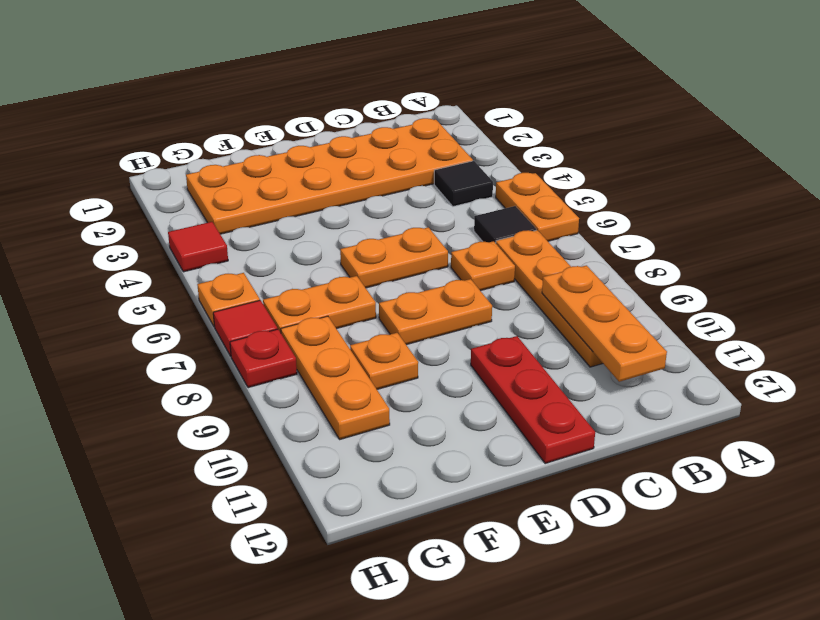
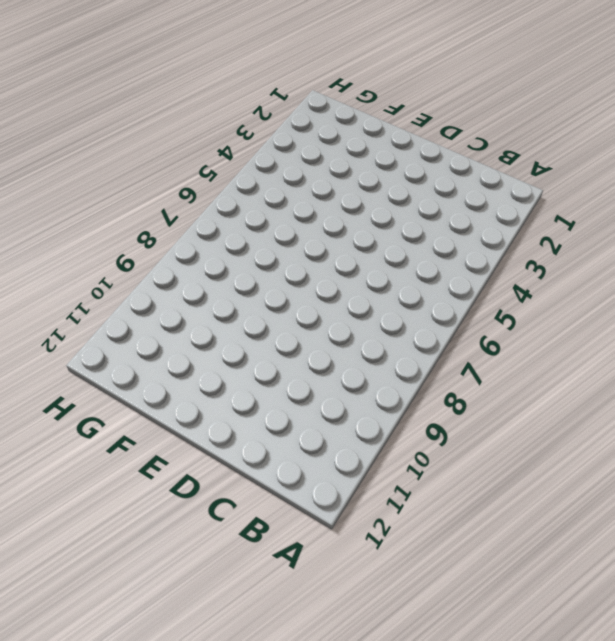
none -> orange plate A5:A6 level 1
none -> orange plate B2:G3 level 1
none -> black tile B4 level 1

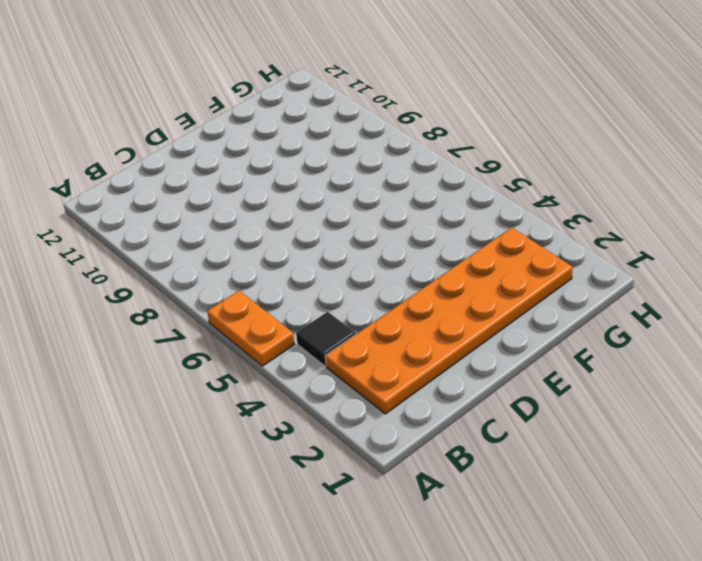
none -> black tile B6 level 1
none -> orange plate B7:B10 level 1
none -> orange plate C7 level 1

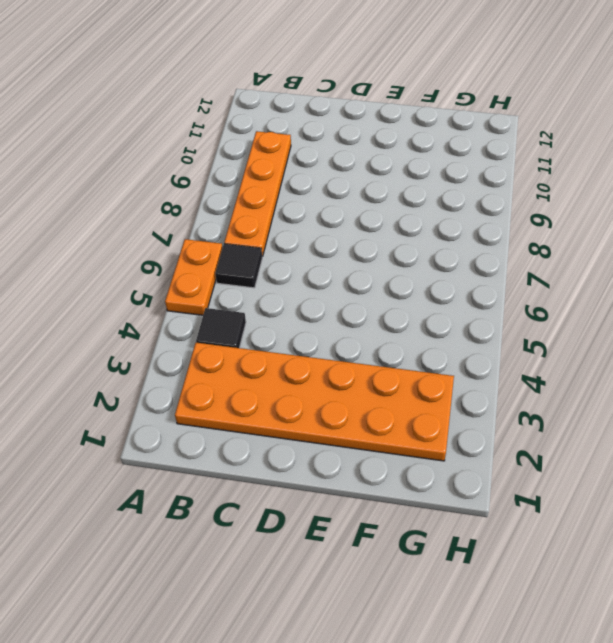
none -> orange plate C7 level 1
none -> orange plate D6:E6 level 1
none -> orange plate D8:E8 level 1

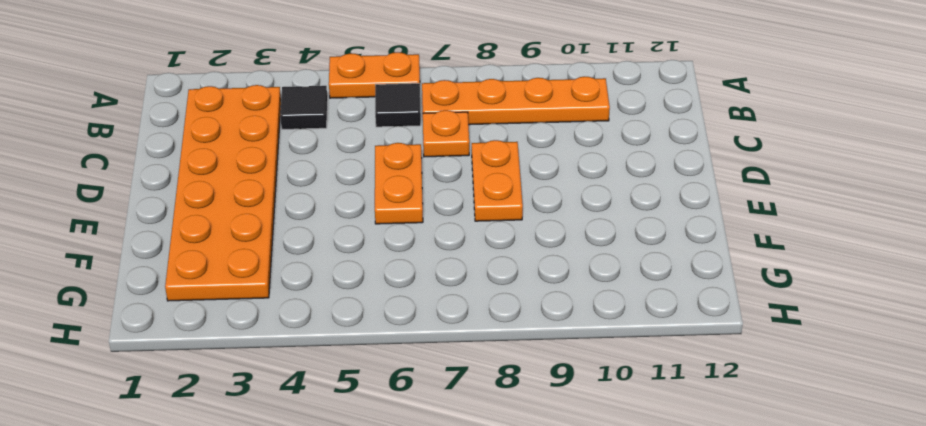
none -> red plate D10:D12 level 1
none -> orange plate F7:G7 level 1
none -> orange plate F9 level 1

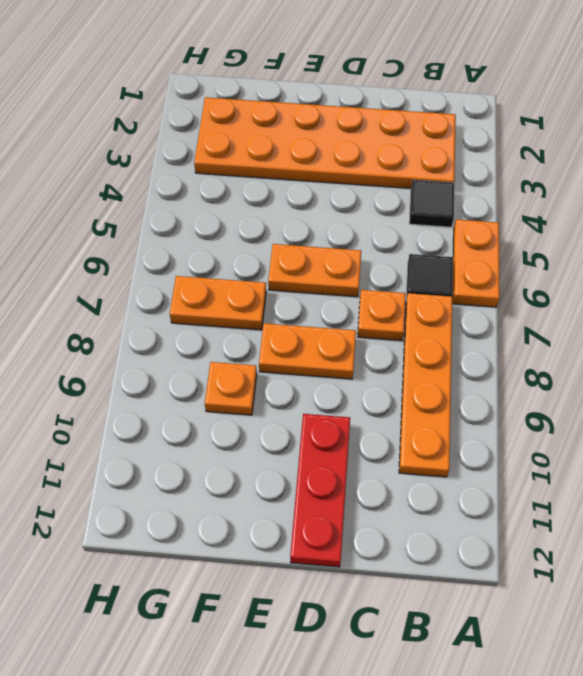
none -> orange plate G8:G10 level 1
none -> red tile H4 level 1
none -> orange plate H6 level 1

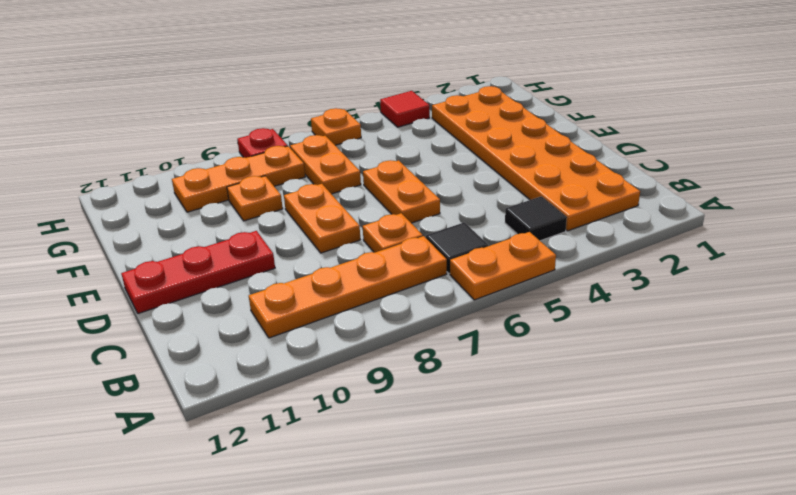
none -> red tile H7 level 1
none -> orange plate B9:B11 level 2

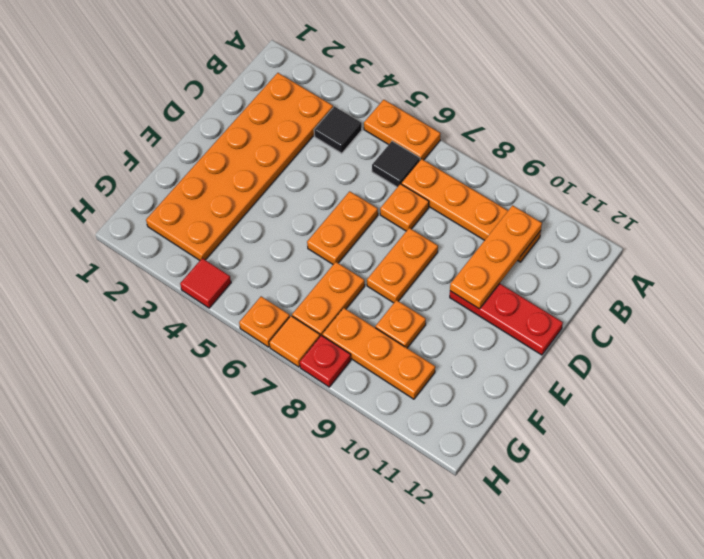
orange plate B10:D10 level 2 -> orange plate B9:B11 level 2
orange tile H7 level 1 -> red tile H7 level 1

